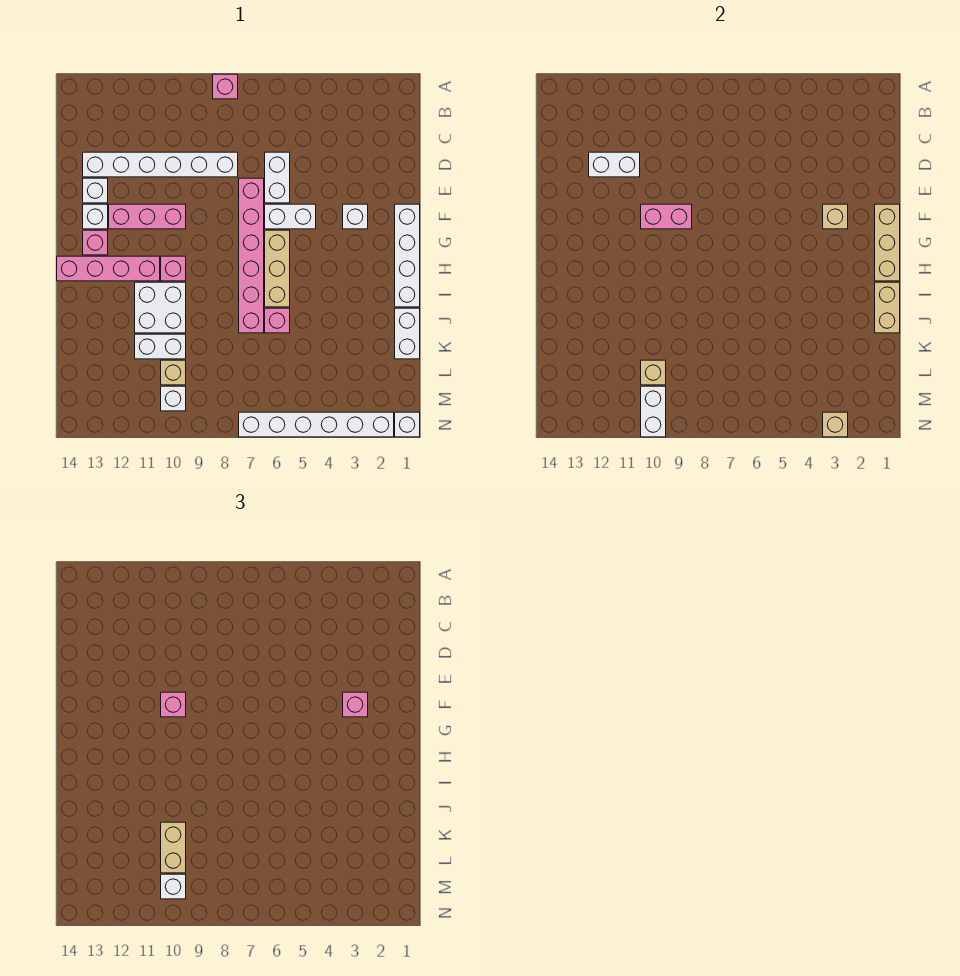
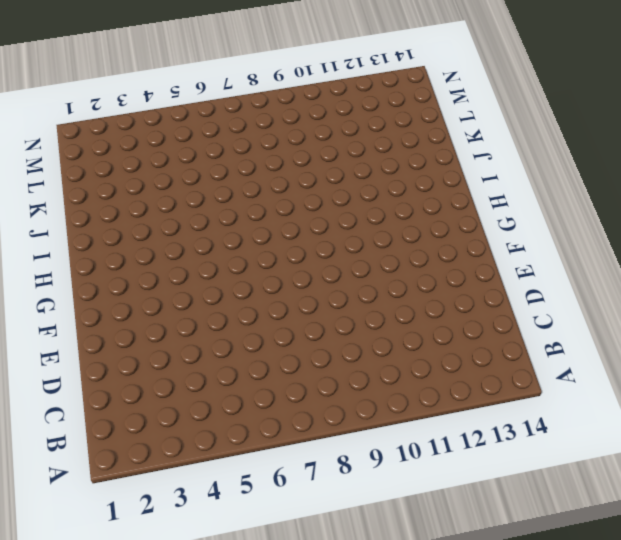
none -> pink brick A8 level 1
none -> white brick D6:E6 level 1
none -> white brick D8:D13 level 1
none -> pink brick E7:J7 level 1

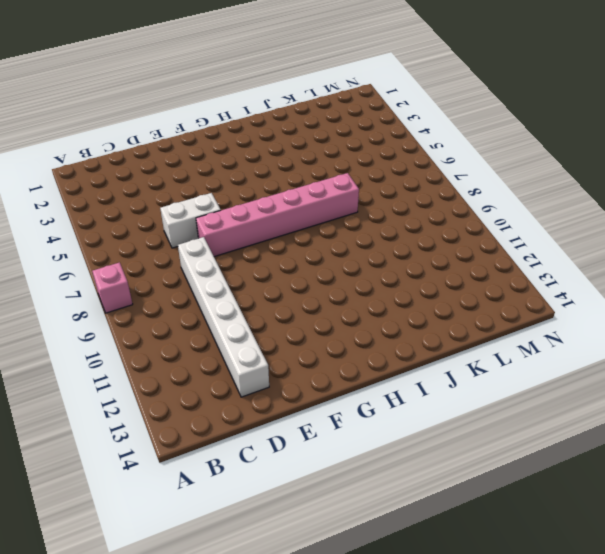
none -> white brick E13 level 1
none -> white brick F1:I1 level 1
none -> white brick F3 level 1
none -> white brick F5:F6 level 1

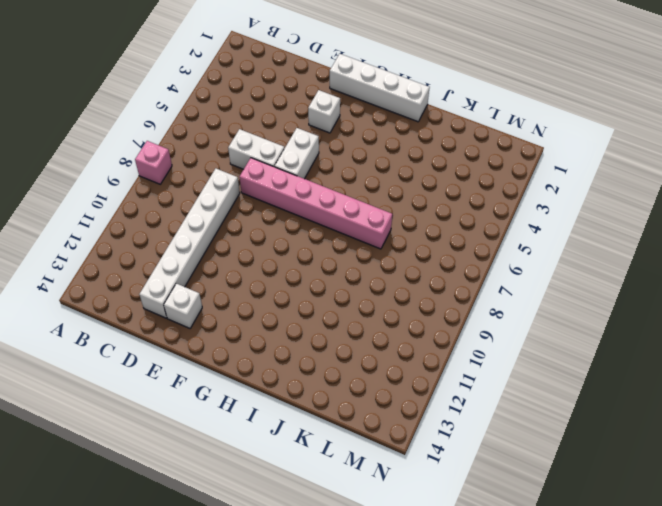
none -> pink brick F10:F12 level 1
none -> white brick F13 level 1
none -> tan brick G6:I6 level 1
none -> pink brick G13 level 1

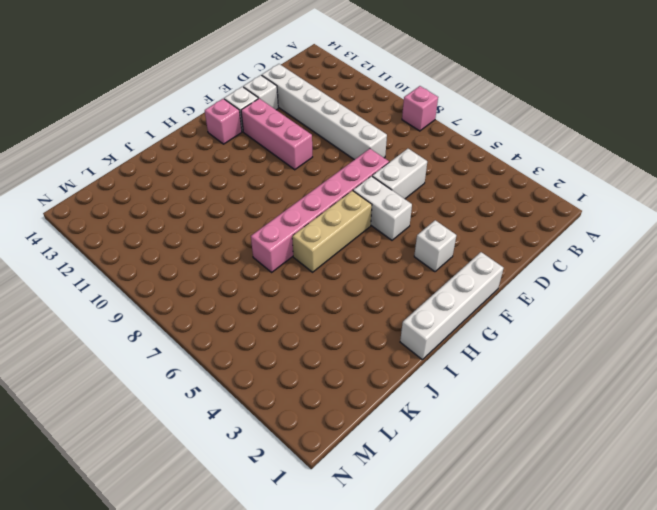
none -> pink brick H10 level 1
none -> pink brick H11:H14 level 1
none -> white brick I10:J11 level 1
none -> white brick J1:K1 level 1

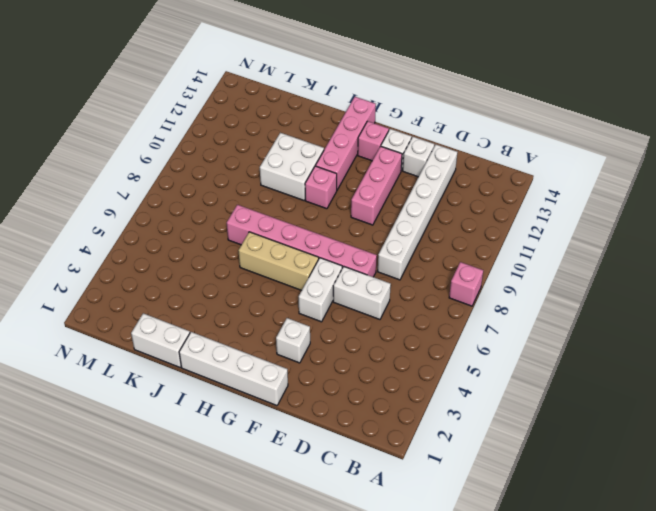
none -> pink brick J6 level 1
none -> white brick K10:K11 level 1
none -> tan brick L10 level 1
none -> white brick M10 level 1

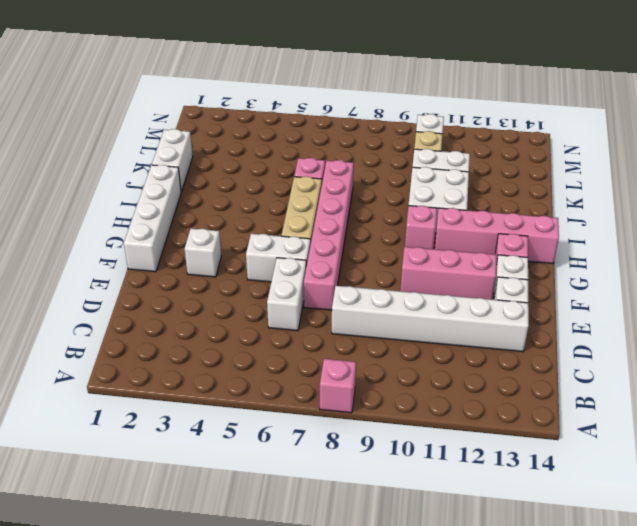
none -> white brick N1 level 1
none -> white brick N2:N7 level 1
none -> white brick D11:D12 level 2
none -> tan brick F1:H1 level 2

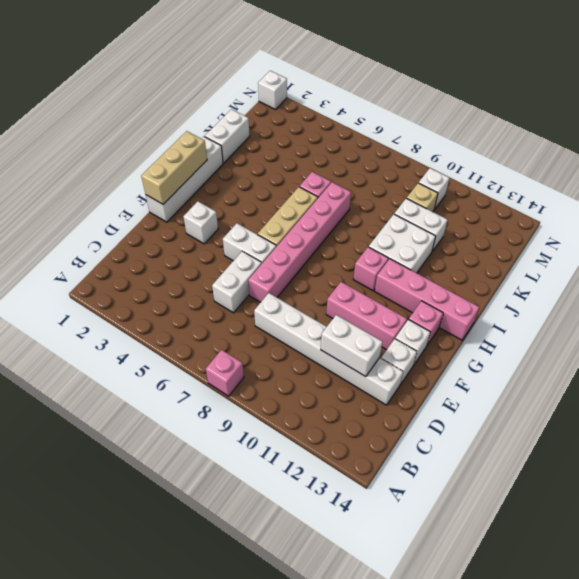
none -> white brick N2:N7 level 1
none -> tan brick F3 level 2
none -> pink brick F9:F10 level 2
none -> tan brick I1:J1 level 2

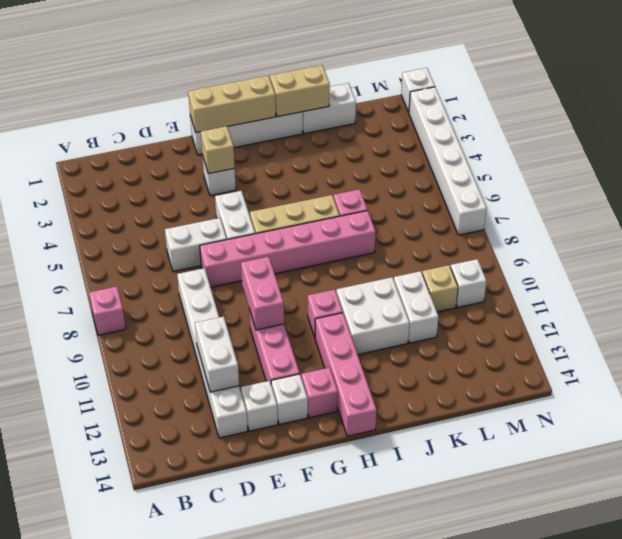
none -> tan brick L10 level 2
none -> white brick M10:N10 level 2
none -> tan brick N3 level 2
none -> pink brick F3 level 3

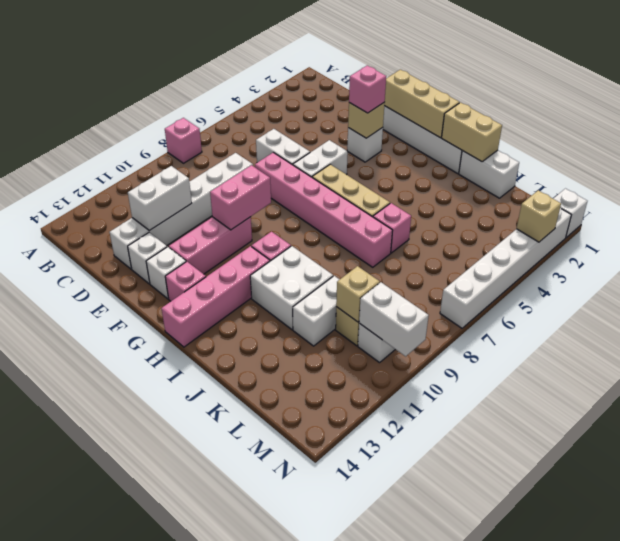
none -> pink brick F10 level 3
none -> tan brick K10:L10 level 3
none -> white brick M10 level 3

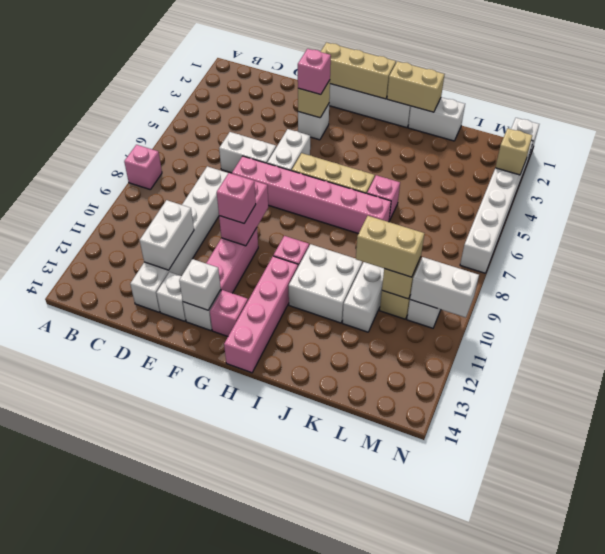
white brick F13 level 2 -> white brick M10 level 3

